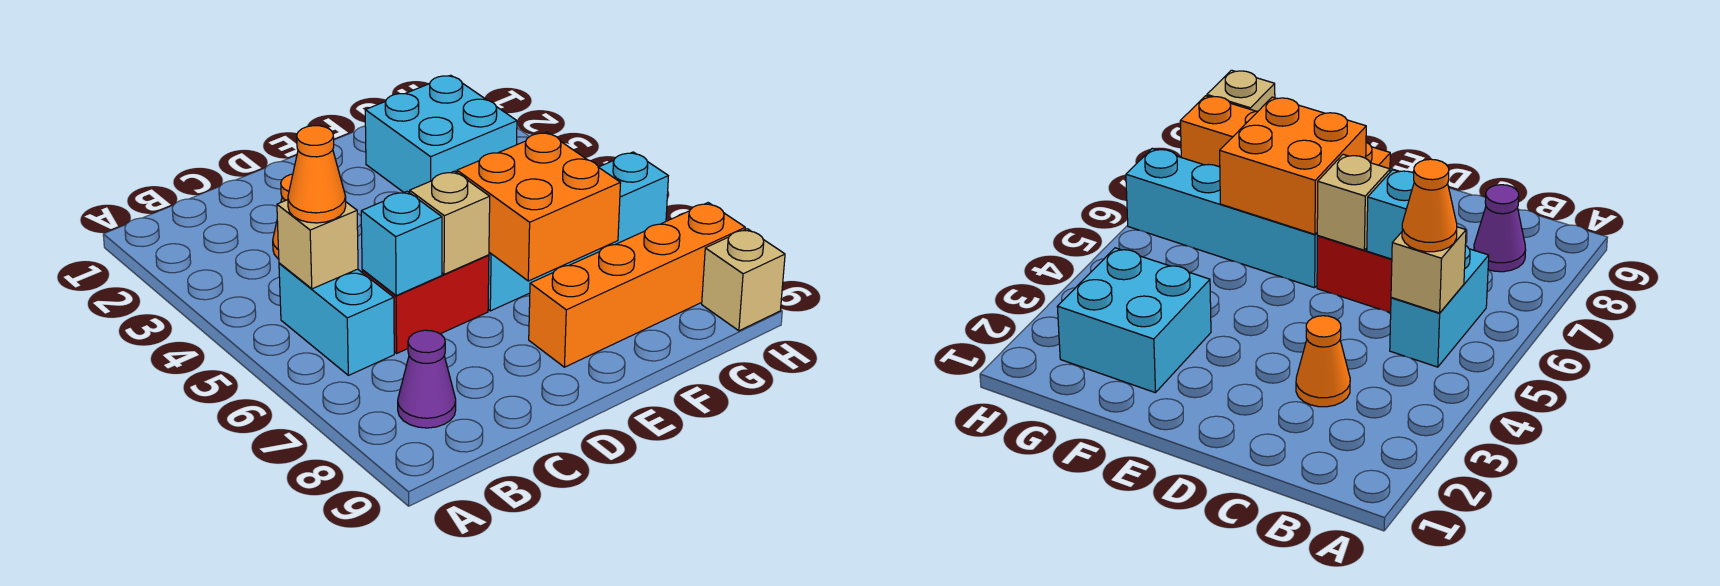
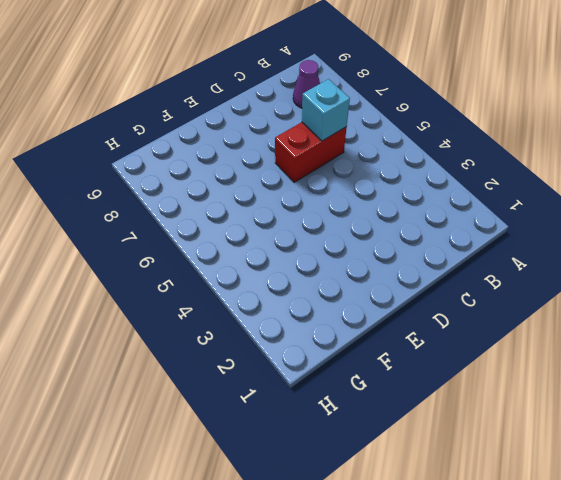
none -> cyan brick B5:B6 level 1
none -> orange cone C3 level 1
none -> cyan brick E6:H6 level 1

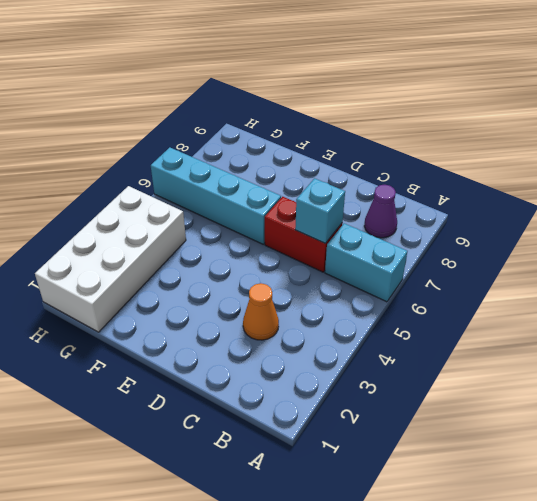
cyan brick A6:B6 level 1 -> cyan brick B5:B6 level 1
white brick G1:H4 level 1 -> cyan brick F2:G3 level 1
none -> orange brick E8:H8 level 1
none -> tan brick H9 level 1
none -> tan brick B5 level 2

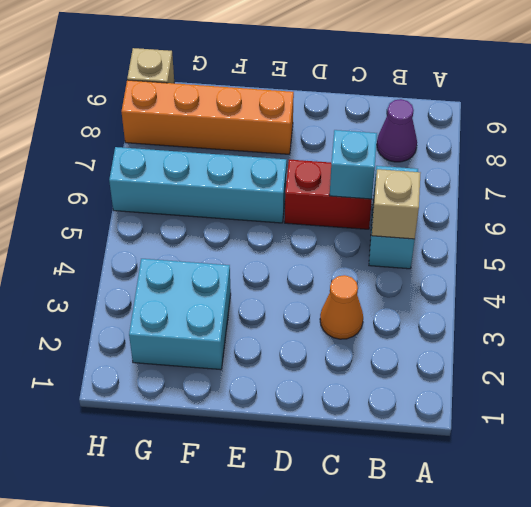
none -> tan brick D6 level 2
none -> orange brick E6:F7 level 2
none -> orange cone B5 level 3

